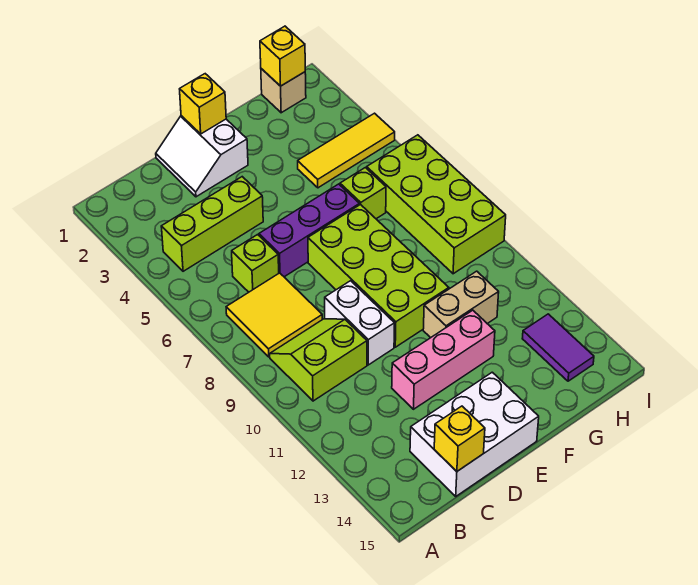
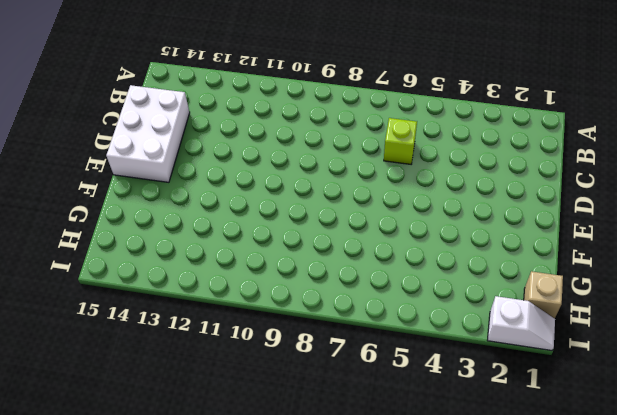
white slope I1:I2 level 1 top 2 -> none
none -> lime brick B4:D4 level 1
none -> yellow tile B7:C8 level 1
none -> lime slope B9:C10 level 1 top 10

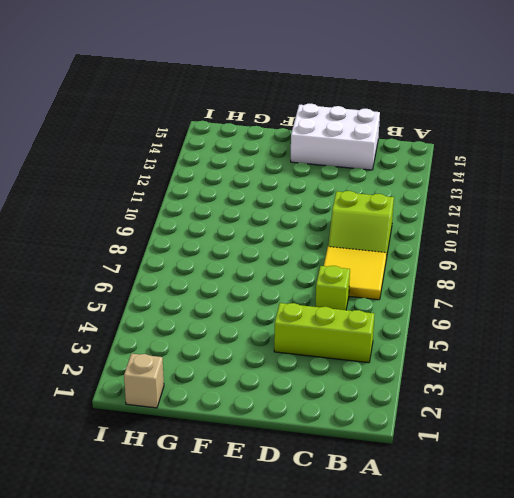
none -> white slope D1:E2 level 1 top E
none -> purple brick D6:F6 level 1
none -> white brick D9:D10 level 1

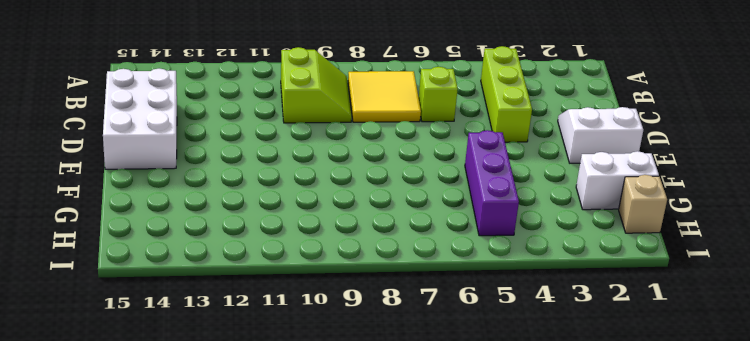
purple brick F5:H5 level 1 -> purple brick D6:F6 level 1
white brick G1:G2 level 1 -> white brick D9:D10 level 1
none -> pink brick D12:F12 level 1
none -> lime brick E7:F10 level 1
none -> tan brick F11:G11 level 1

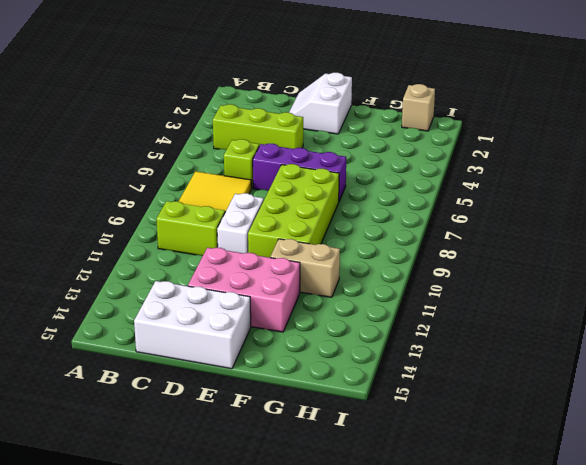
pink brick D12:F13 level 1 -> pink brick D12:F12 level 1
none -> yellow tile G4:I4 level 1
none -> lime brick G6 level 1
none -> lime brick H6:I9 level 1

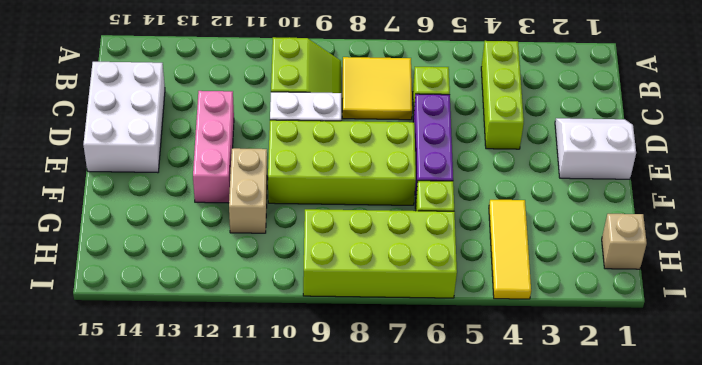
none -> purple tile H13:H14 level 1
none -> yellow brick C15 level 2
none -> yellow brick E1 level 2

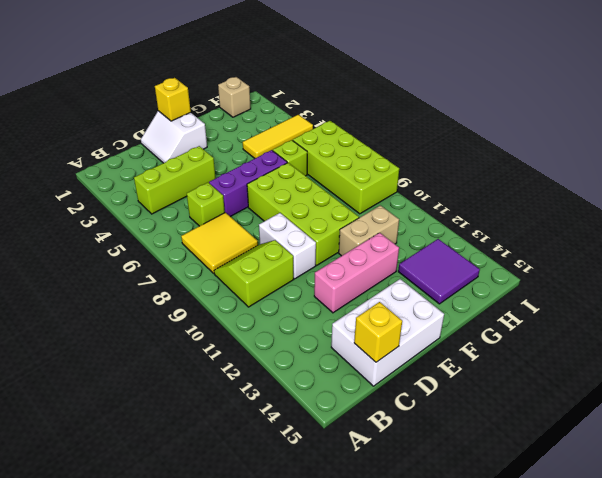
purple tile G13:H14 level 1 -> purple tile H13:H14 level 1
none -> yellow brick H1 level 2

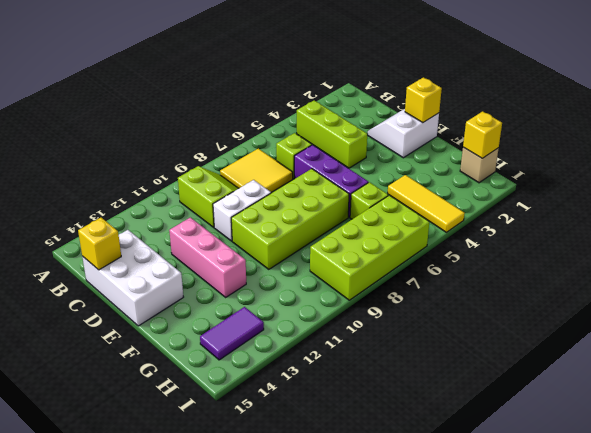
none -> tan brick F11:G11 level 1

